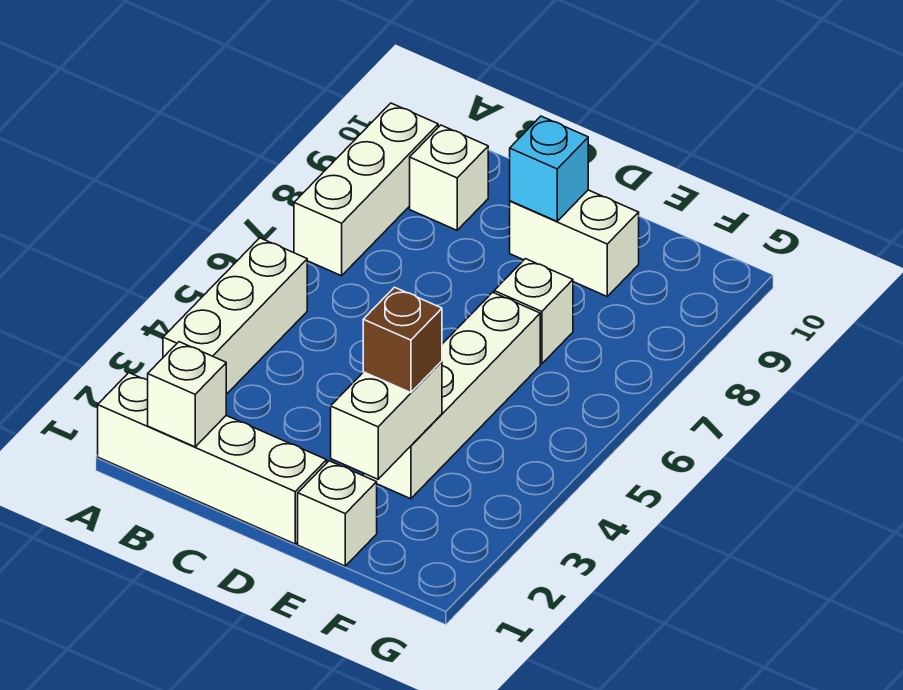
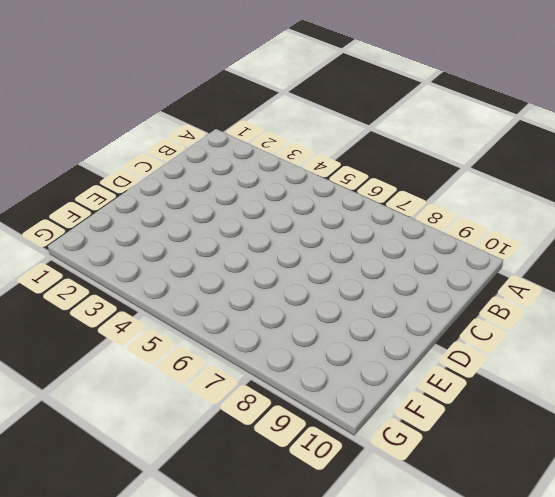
none -> white brick A1:D1 level 1
none -> white brick A3:A5 level 1
none -> white brick A7:A9 level 1

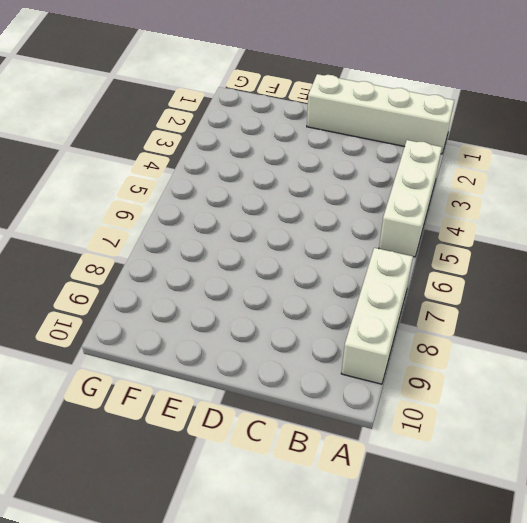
none -> white brick B9 level 1
none -> white brick D9:E9 level 1
none -> white brick E1 level 1

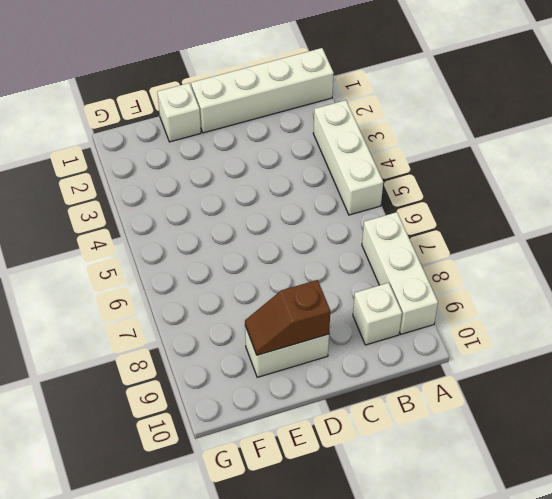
brown slope D9:E9 level 2 top D -> cyan brick D9 level 2
none -> white brick E3:E6 level 1
none -> white brick E7 level 1
none -> white brick B1 level 2

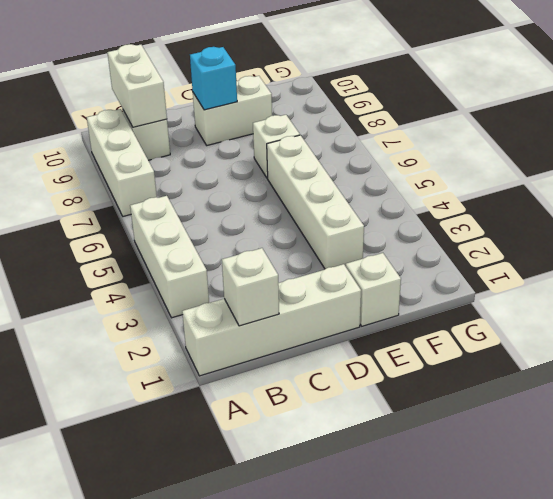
white brick B9:B10 level 2 -> white brick E2:E3 level 2
none -> brown brick E3 level 3

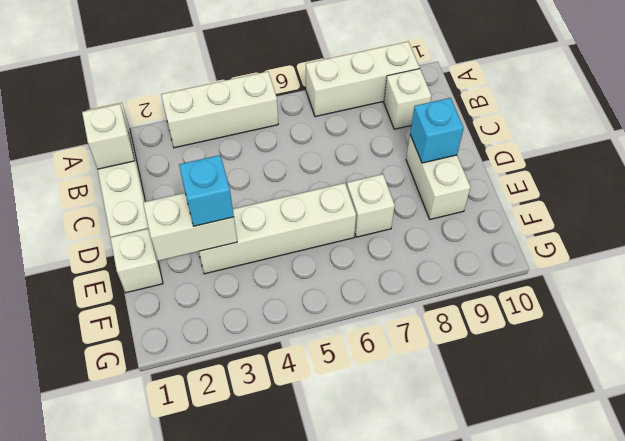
cyan brick E3 level 3 -> brown brick E3 level 3

